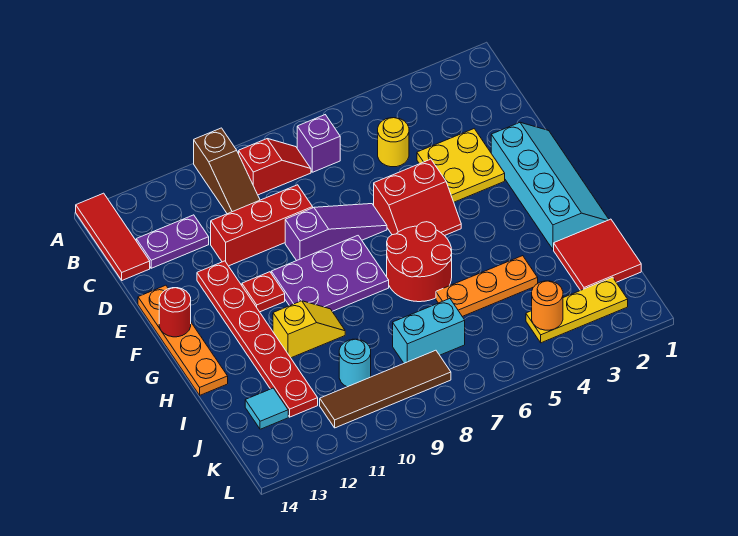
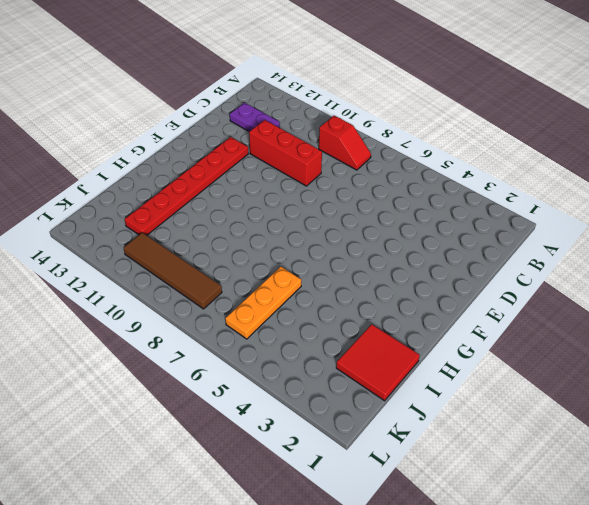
orange plate I6:K6 level 1 -> orange plate I4:I6 level 1
none -> brown slope A10:C10 level 1 top A
none -> red tile A14:C14 level 1
none -> purple brick B7 level 1

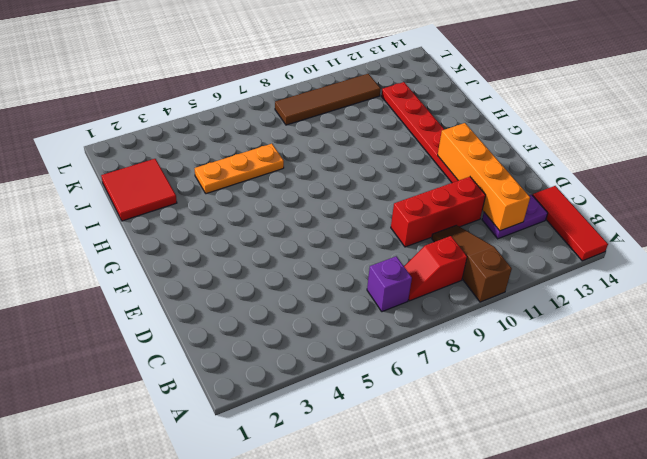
orange brick C12:F12 level 2 -> none
none -> yellow round brick C5 level 1
none -> yellow plate D3:E4 level 1
none -> cyan slope E1:H2 level 1 top 2

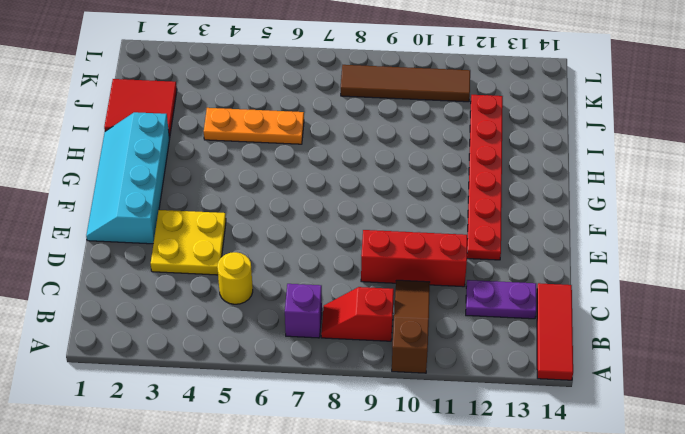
none -> red slope E5:F6 level 1 top E
none -> purple slope E7:E9 level 1 top 9
none -> orange plate E14:H14 level 1

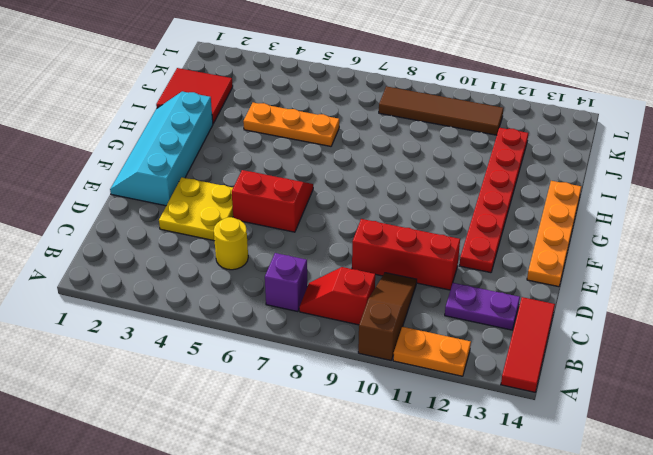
orange plate A11:A12 level 1 -> none
none -> purple slope E7:E9 level 1 top 9
none -> purple plate F8:G10 level 1
none -> red plate F11 level 1

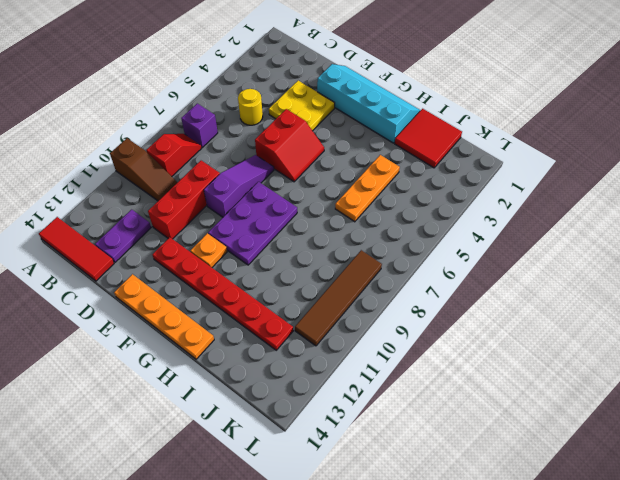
orange plate F11 level 1 -> red plate F11 level 1
none -> red round brick G6:H7 level 1
none -> yellow slope H10:H11 level 1 top 11
none -> cyan brick J7:J8 level 1

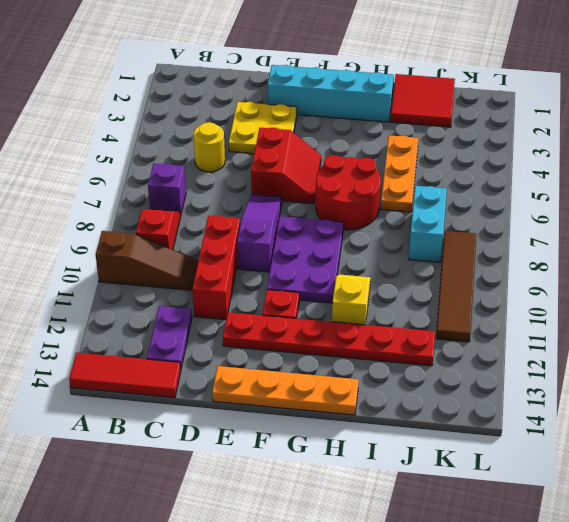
none -> cyan round brick J10 level 1
none -> cyan tile J13 level 1
none -> yellow plate K2:K4 level 1

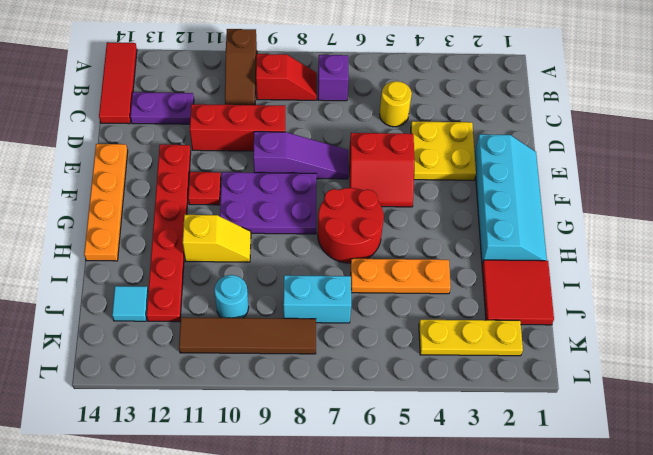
none -> red round brick F14 level 2
none -> orange round brick K4 level 2

